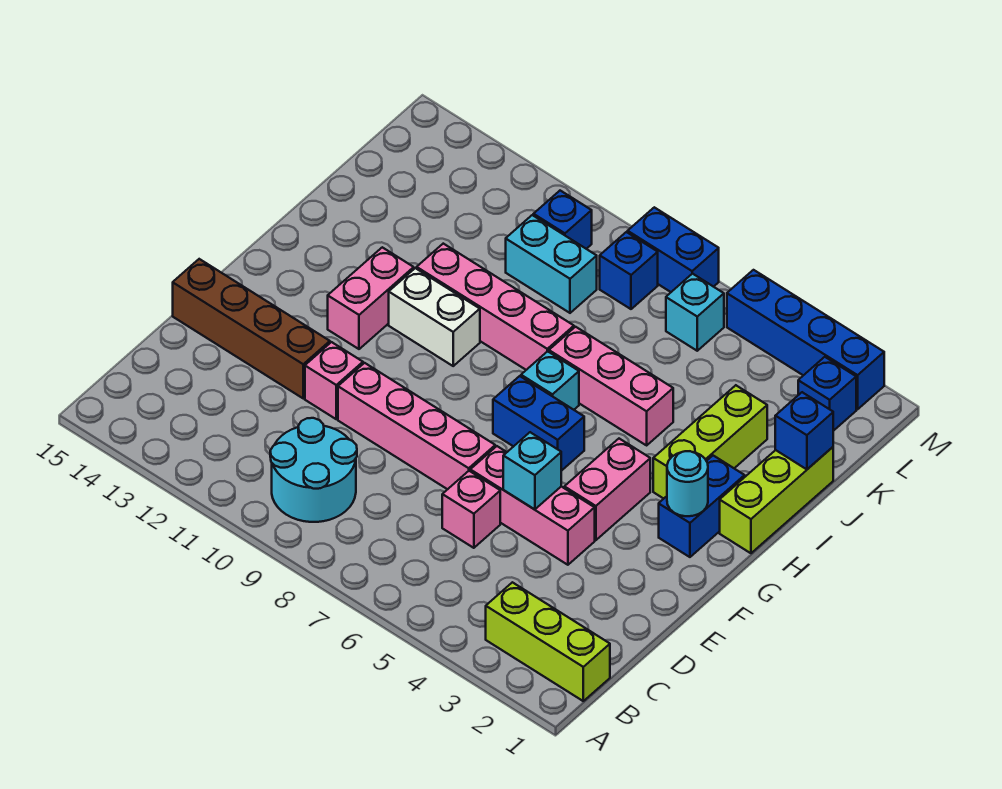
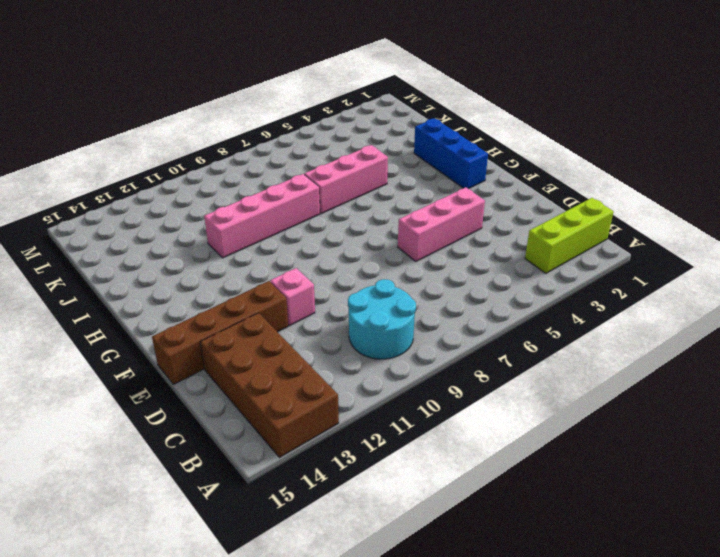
brown brick A13:D14 level 1 -> none
blue brick G2:I2 level 1 -> blue brick G2:H2 level 1
none -> pink brick D6 level 1
none -> pink brick E7:E10 level 1
none -> pink brick F4:G4 level 1

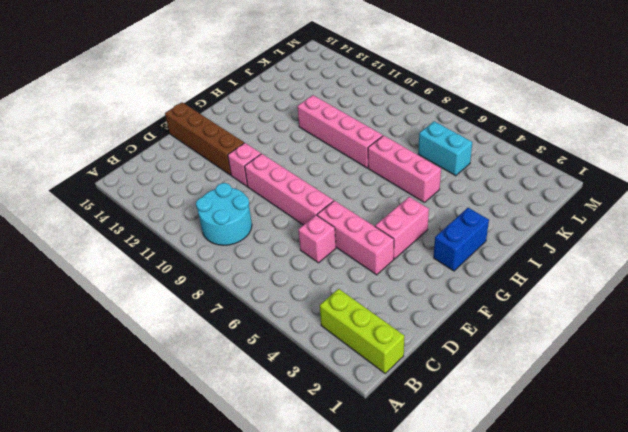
cyan brick K5:K6 level 1 -> cyan brick K9:K10 level 1
none -> blue brick G6:G7 level 1
none -> pink brick G12:H12 level 1
none -> lime brick H1:J1 level 1

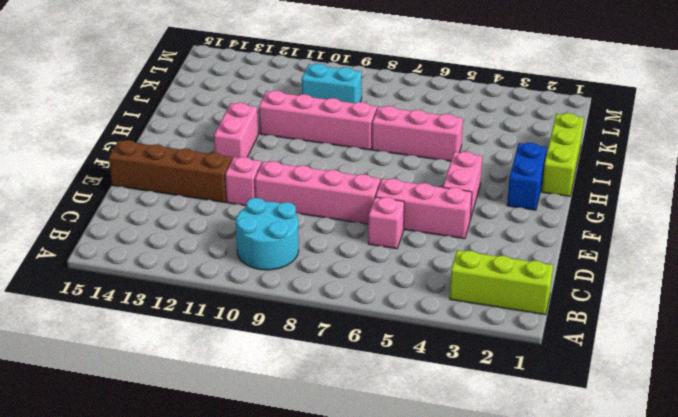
none -> blue brick G6:G7 level 1
none -> lime brick H3:J3 level 1
none -> cyan brick H7 level 1

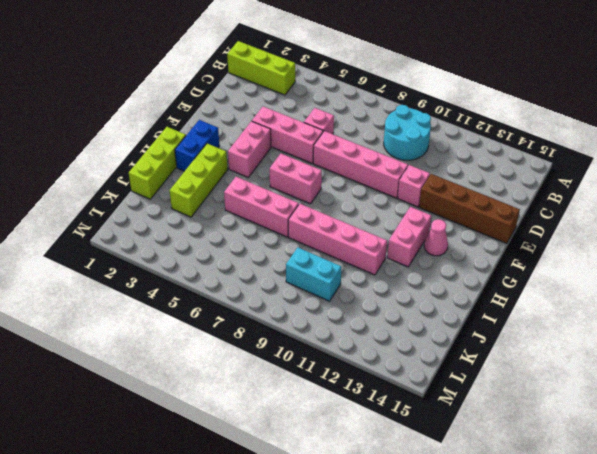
pink brick G6:G7 level 1 -> blue brick G6:G7 level 1
pink cone G13 level 1 -> none
none -> cyan brick H7 level 1
none -> white brick H10:H11 level 1
none -> blue brick L2 level 1

